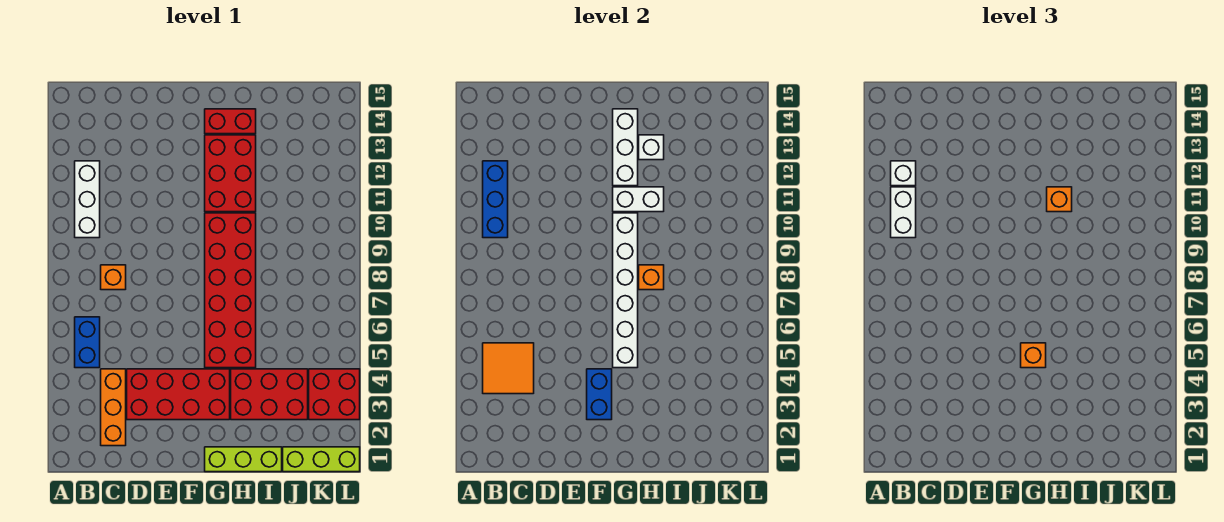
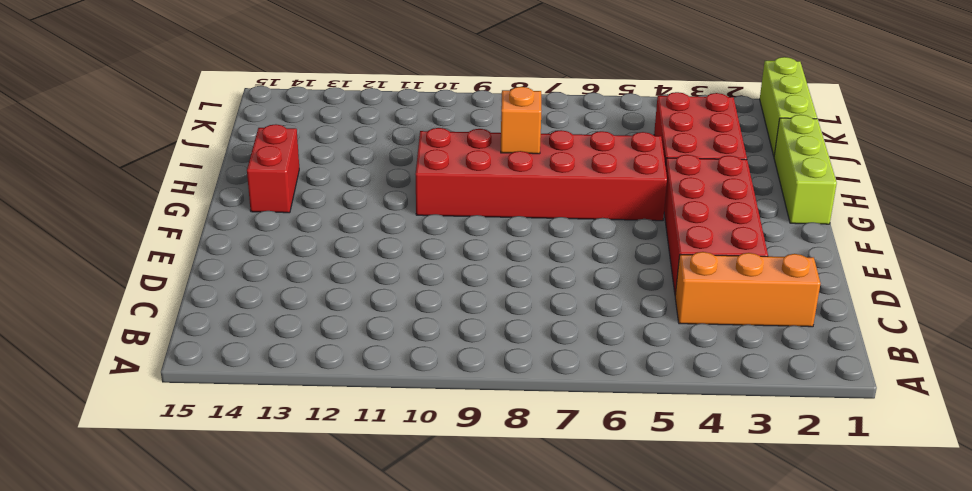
none -> blue brick B5:B6 level 1
none -> white brick B10:B12 level 1
none -> orange brick C8 level 1

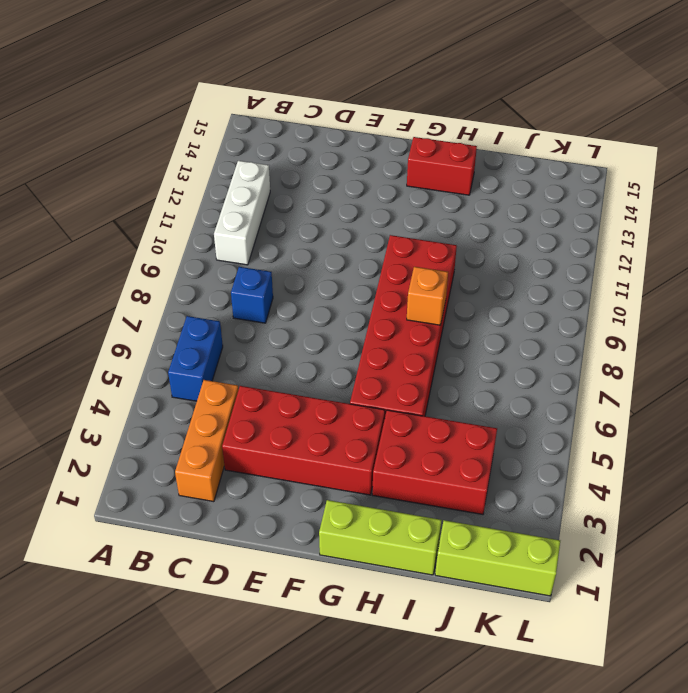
blue brick C8 level 1 -> orange brick C8 level 1
none -> red brick G11:H13 level 1
none -> red brick K3:L4 level 1
none -> orange tile B4:C5 level 2

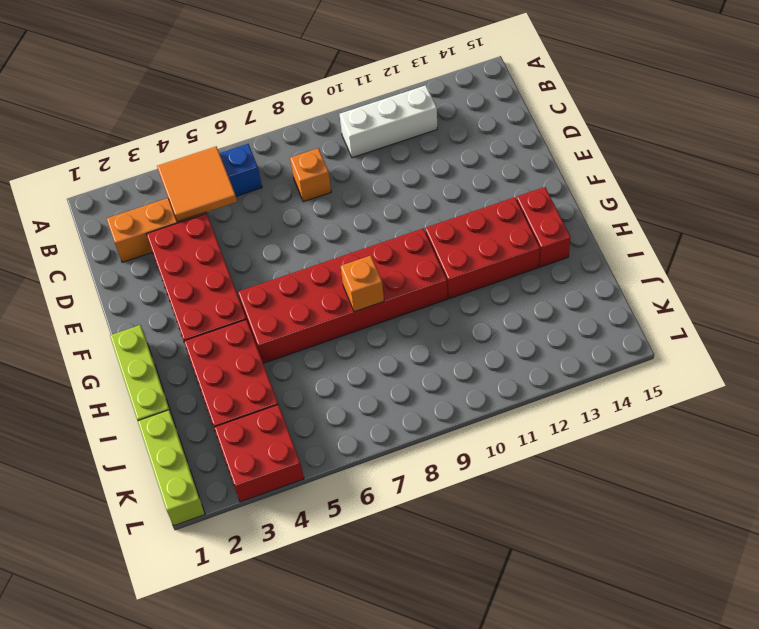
none -> blue brick B10:B12 level 2
none -> blue brick F3:F4 level 2
none -> white brick G5:G10 level 2

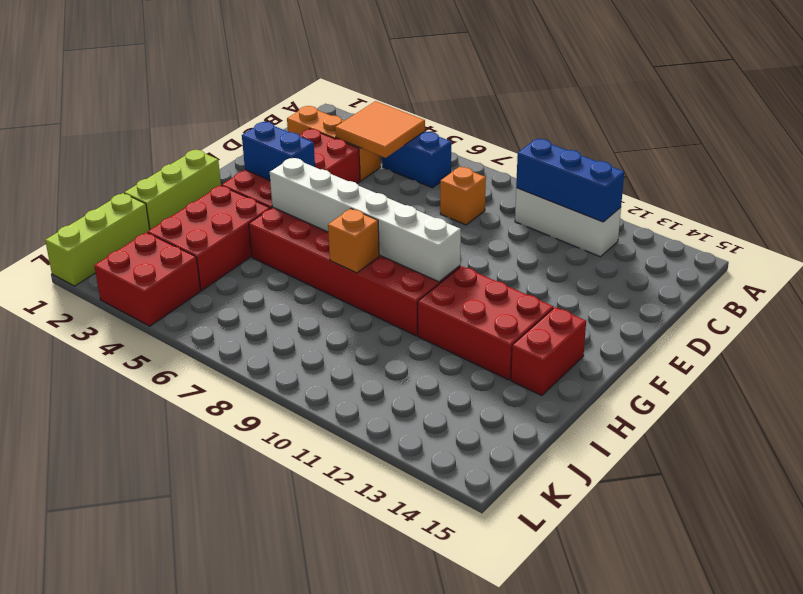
none -> white brick G11:H11 level 2
none -> white brick G12:G14 level 2
none -> white brick H13 level 2

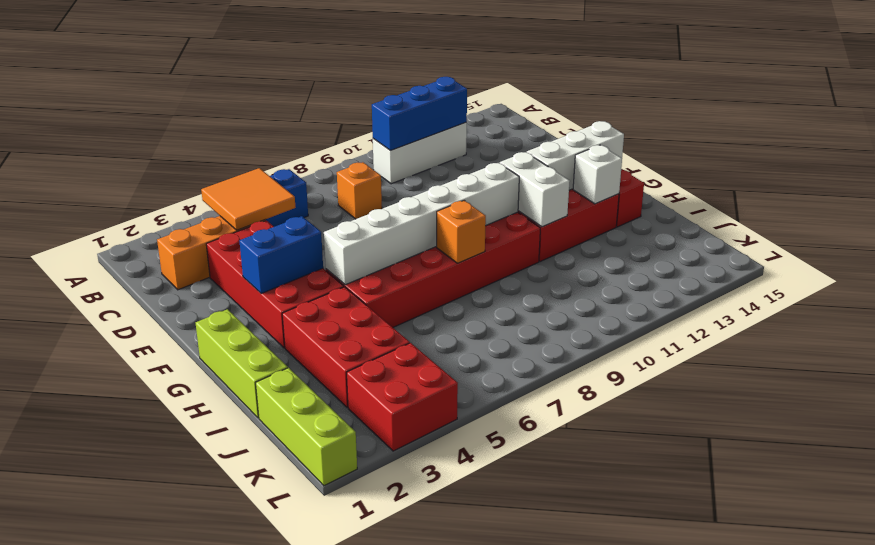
none -> white brick B10:B11 level 3
none -> white brick B12 level 3
none -> orange brick G5 level 3

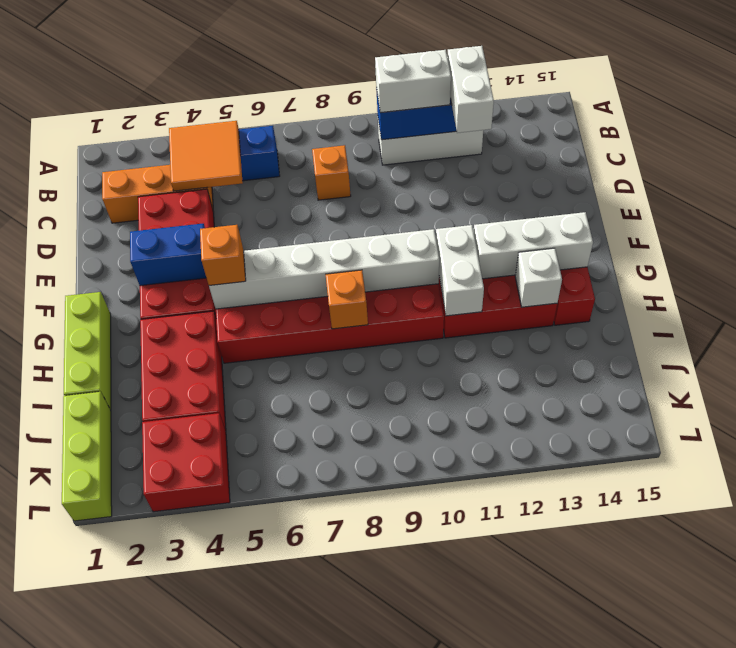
white brick B12:C12 level 3 -> white brick B12 level 3
none -> orange brick H11 level 3

